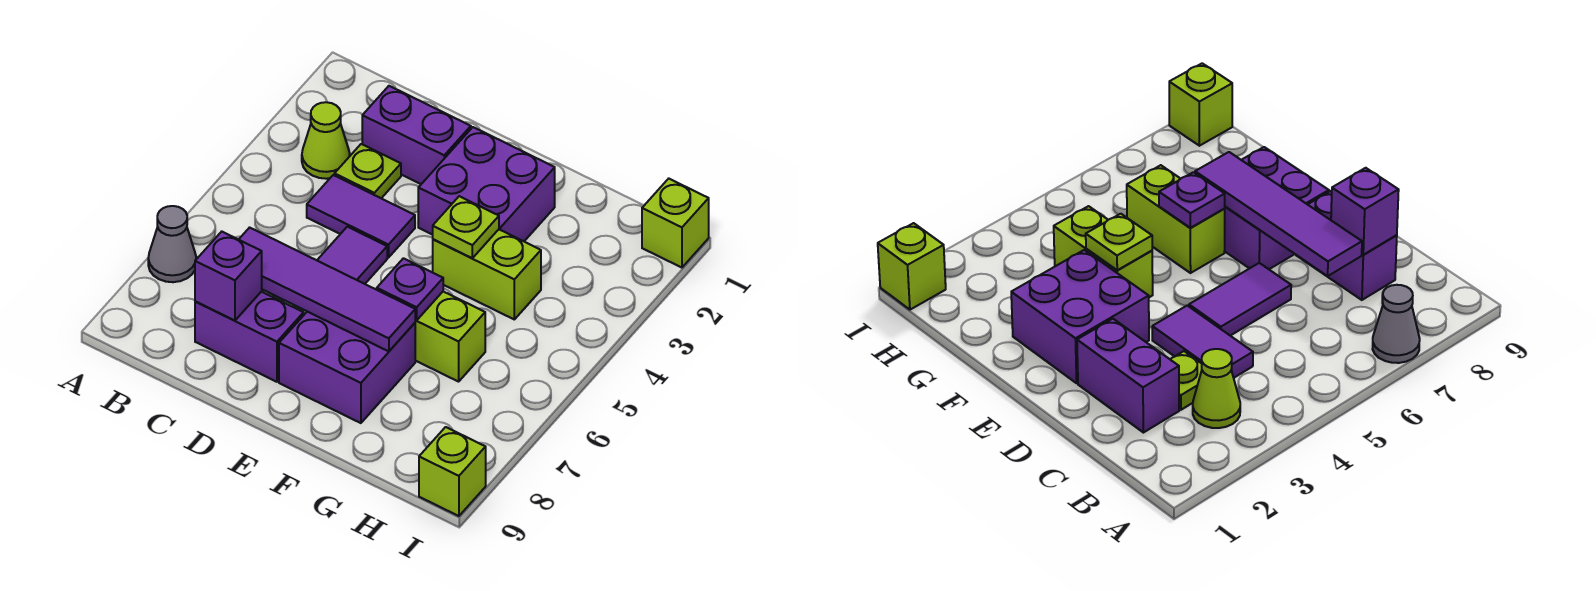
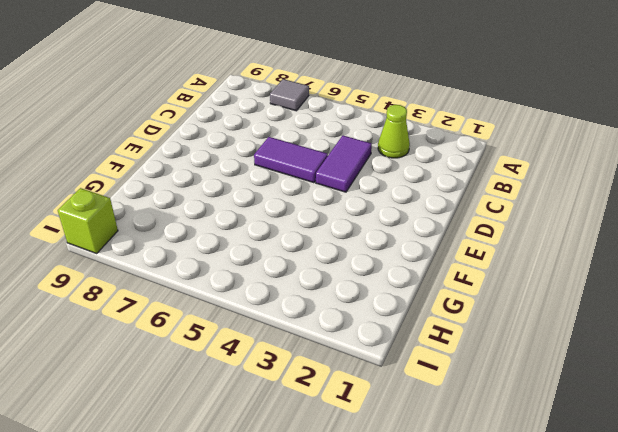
grey tile A7 level 1 -> grey cone A7 level 1
none -> purple brick C2:D2 level 1
none -> lime plate C3 level 1
none -> purple brick C8:D8 level 1

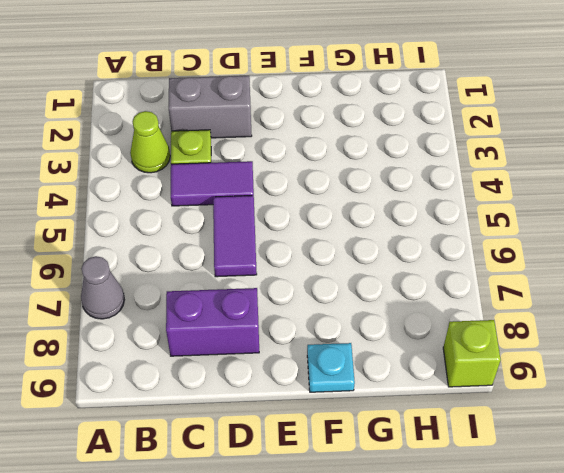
grey brick C2:D2 level 1 -> purple brick C2:D2 level 1
cyan plate F9 level 1 -> none
none -> purple brick E2:F3 level 1
none -> purple brick E7:F8 level 1
none -> lime brick F4:G4 level 1

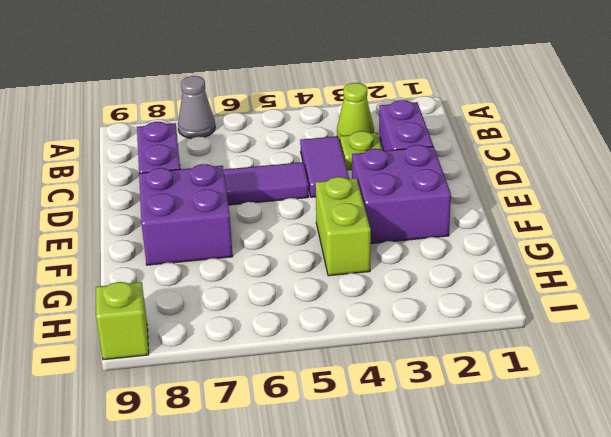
none -> lime brick F6:G6 level 1
none -> lime brick I1 level 1
none -> purple tile C7:F7 level 2

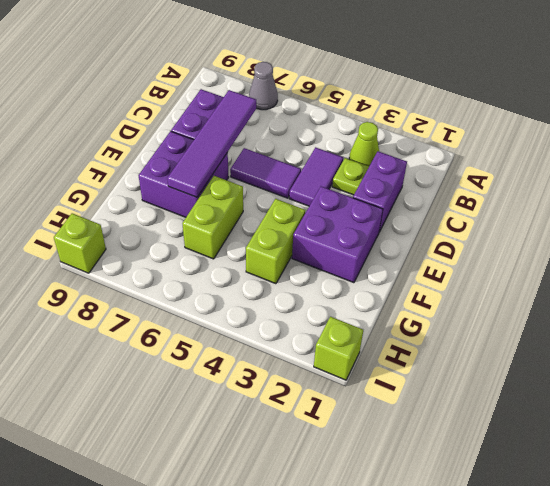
none -> purple brick C8 level 2
none -> lime plate F4 level 2
none -> purple plate F6 level 2

